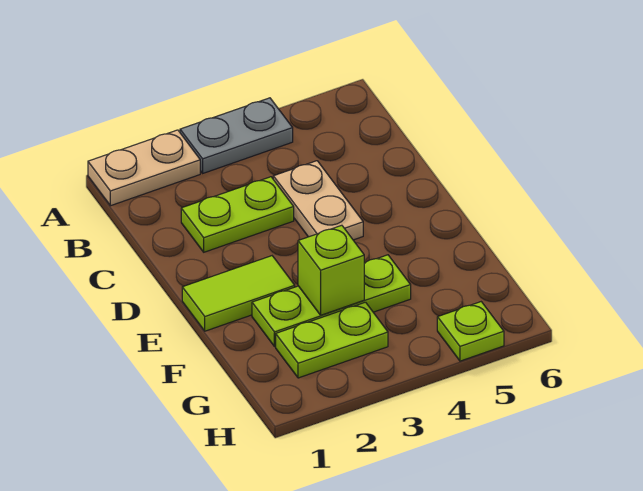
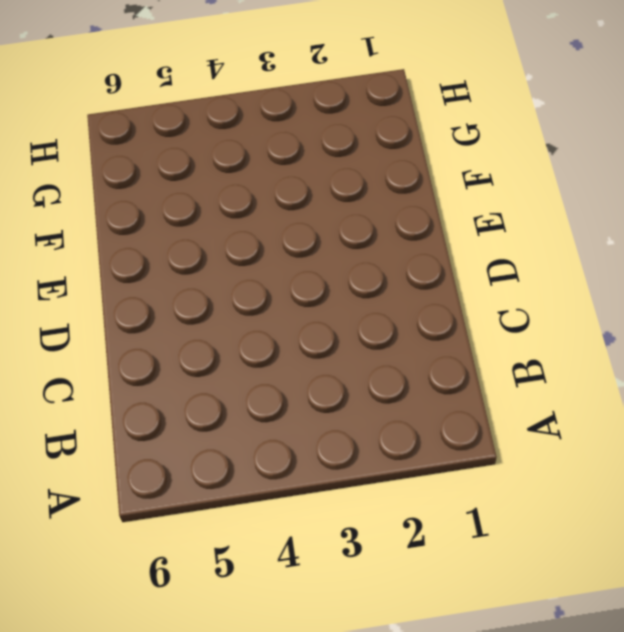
none -> tan plate A1:A2 level 1
none -> grey plate A3:A4 level 1

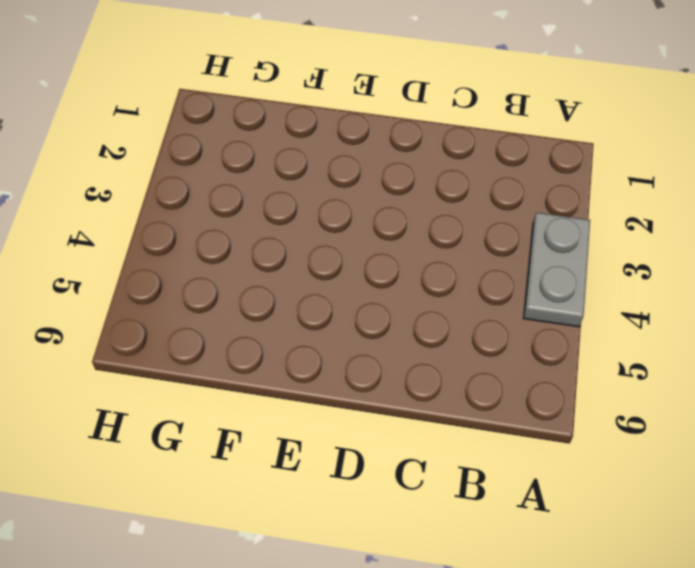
none -> tan plate A1:A2 level 1
none -> lime plate C2:C3 level 1

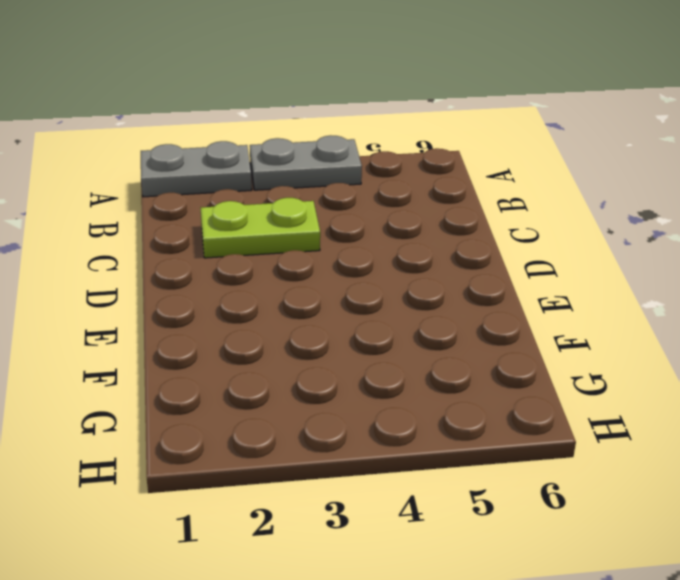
grey plate A1:A2 level 1 -> tan plate A1:A2 level 1
none -> tan plate C4:D4 level 1
none -> lime tile E1:E2 level 1

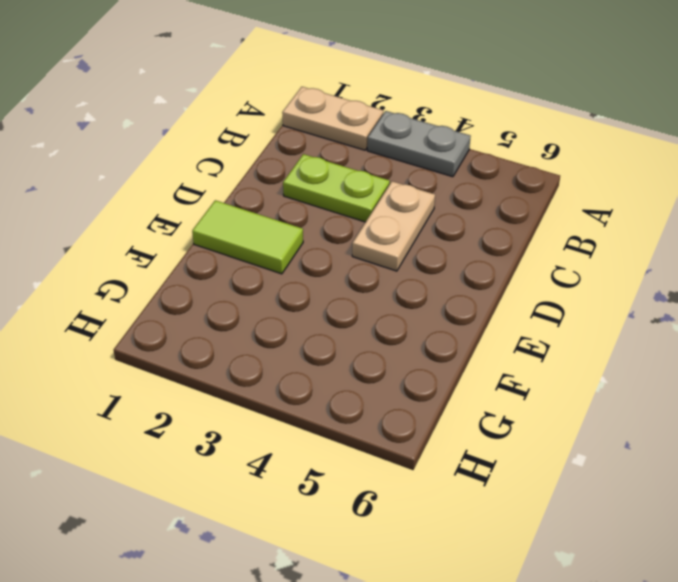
none -> lime plate F2:F4 level 1
none -> lime plate G2:G3 level 1

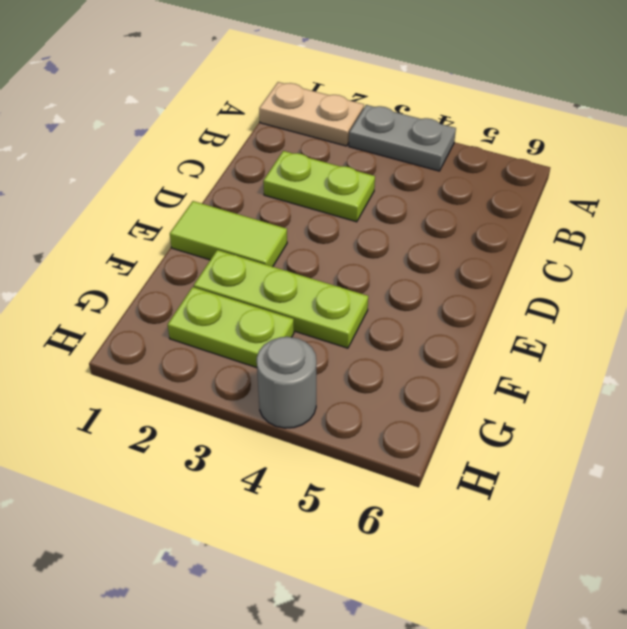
grey round brick H4 level 1 -> none
none -> tan plate C4:D4 level 1
none -> lime plate H5 level 1

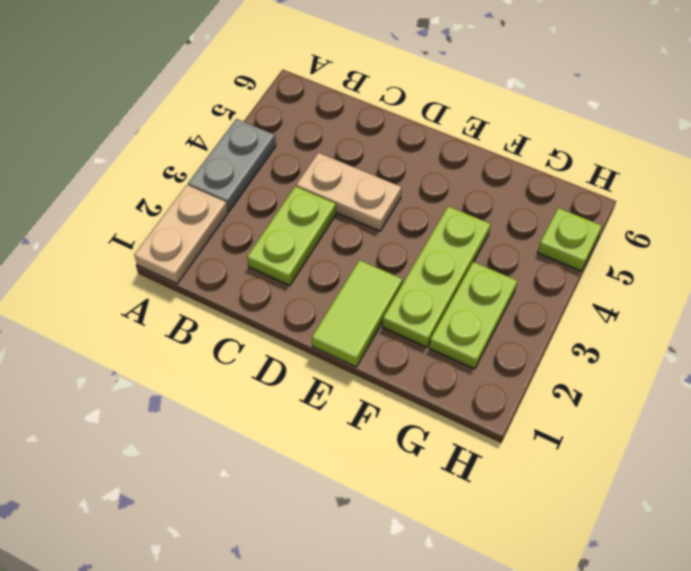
none -> lime brick F3 level 2

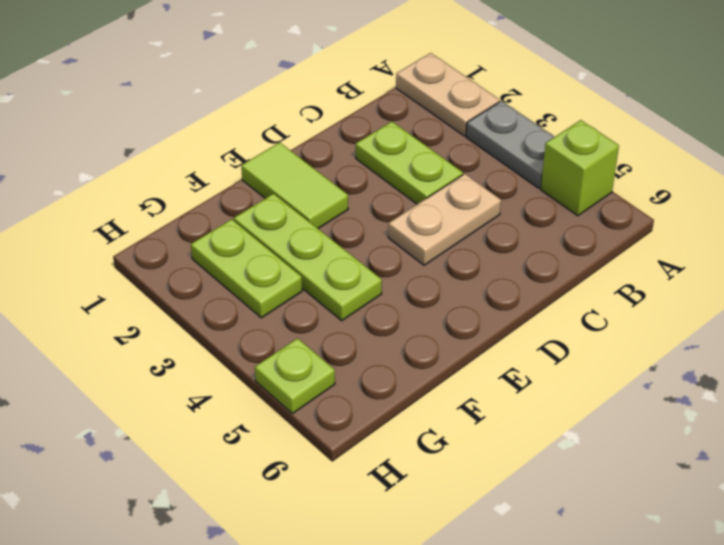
lime brick A5 level 1 -> lime brick F3 level 2

